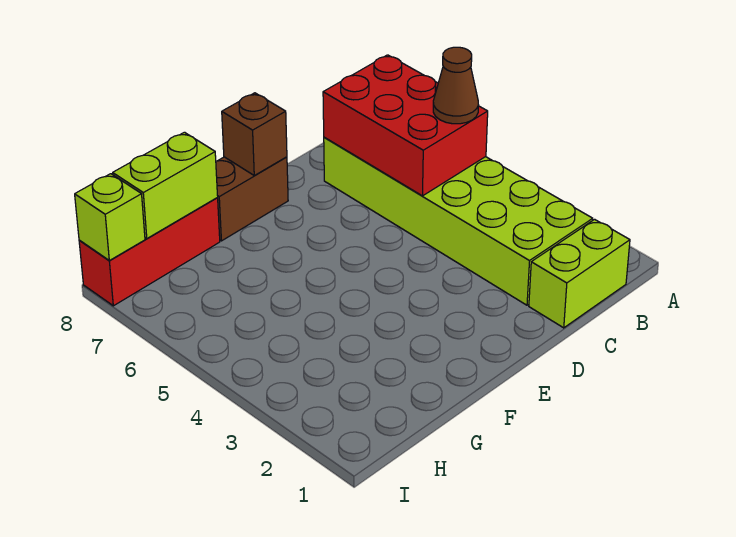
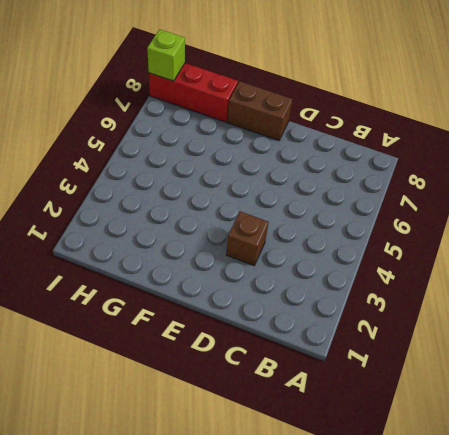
brown brick D3 level 1 -> brown brick E8 level 2
none -> lime brick B1:C1 level 1
none -> lime brick B2:C7 level 1

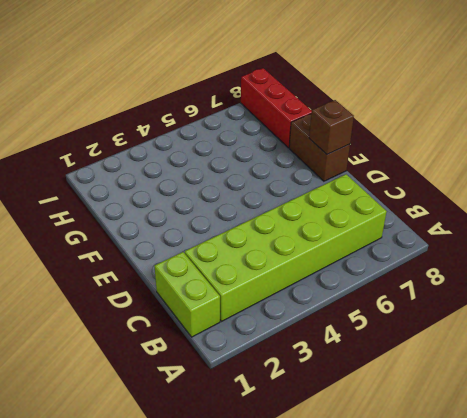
none -> red brick B5:C7 level 2
none -> lime brick G8:H8 level 2

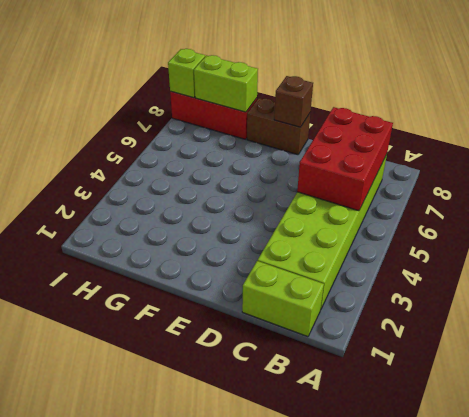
none -> brown cone B5 level 3

